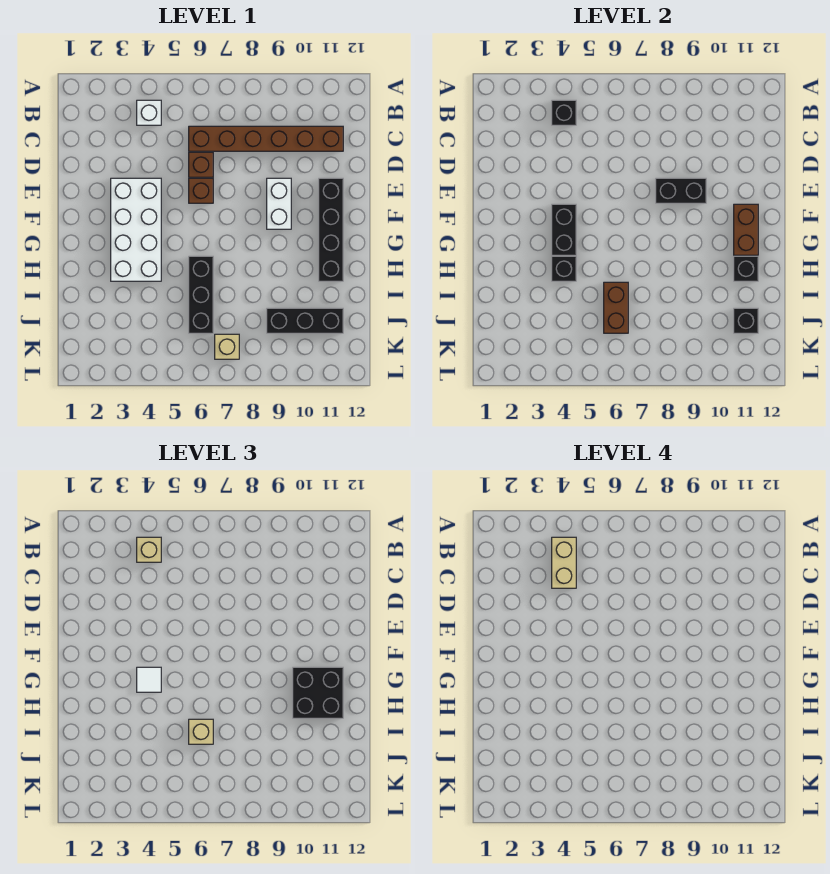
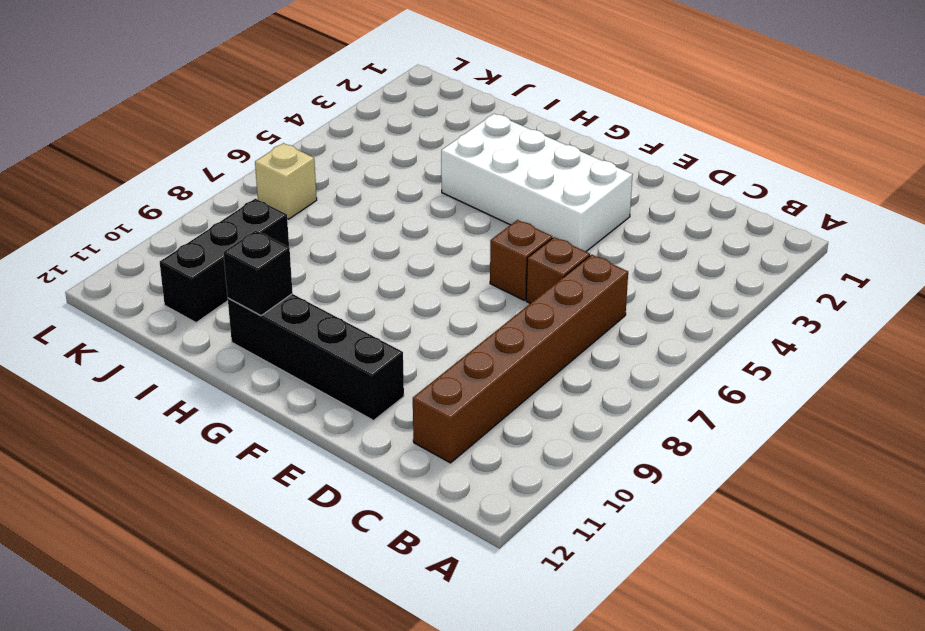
none -> white brick B4 level 1
none -> white brick E9:F9 level 1
none -> black brick H6:J6 level 1

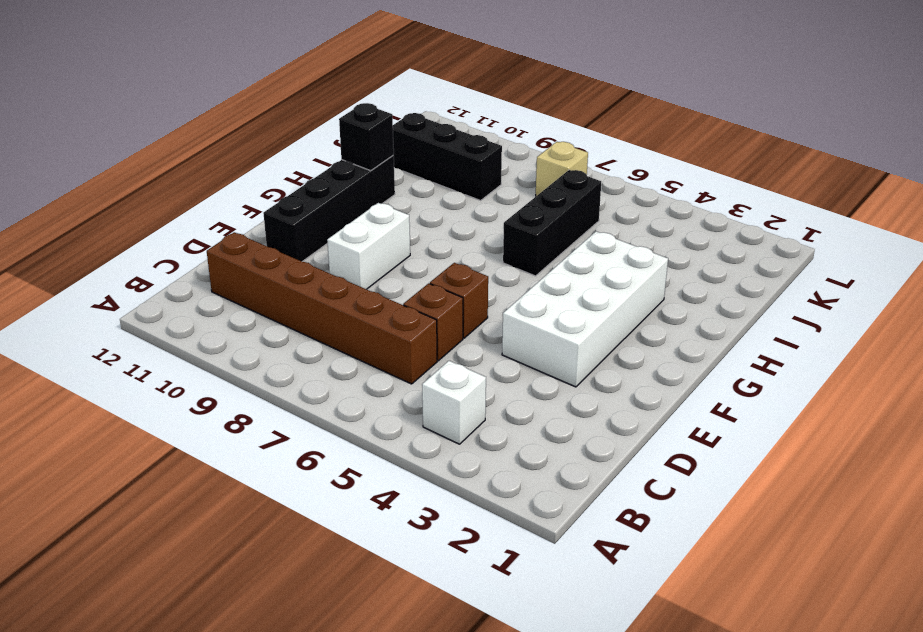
none -> black brick B4 level 2
none -> black brick E8:E9 level 2
none -> black brick F4:G4 level 2

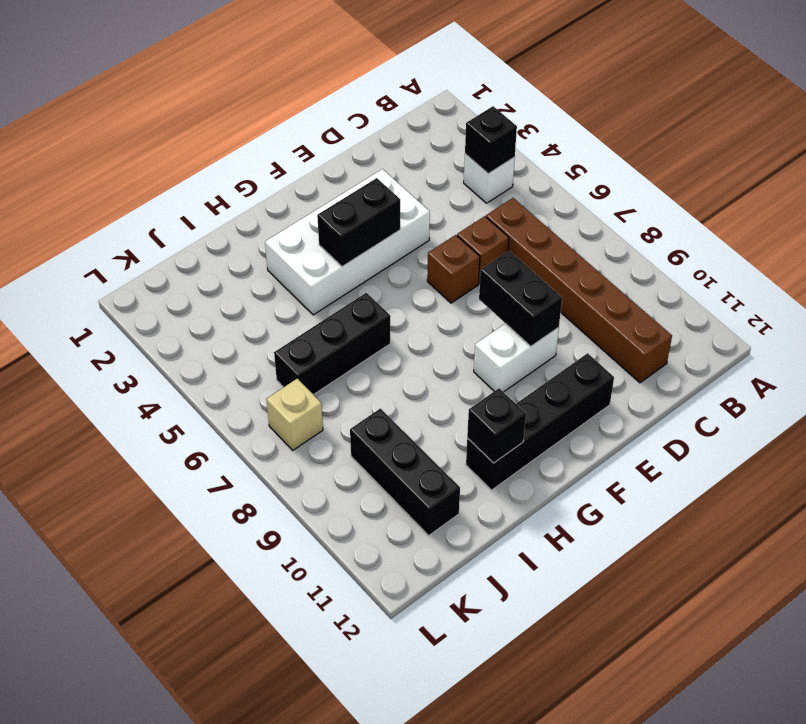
none -> brown brick F11:G11 level 2
none -> black brick H4 level 2
none -> brown brick I6:J6 level 2

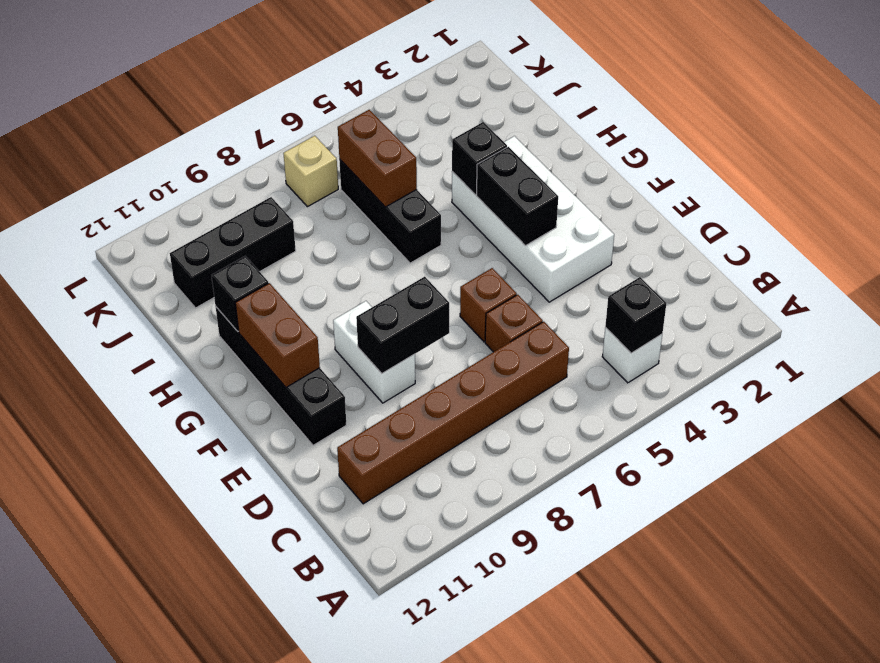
none -> black brick J11 level 2
none -> tan brick B4 level 3
none -> white tile G4 level 3

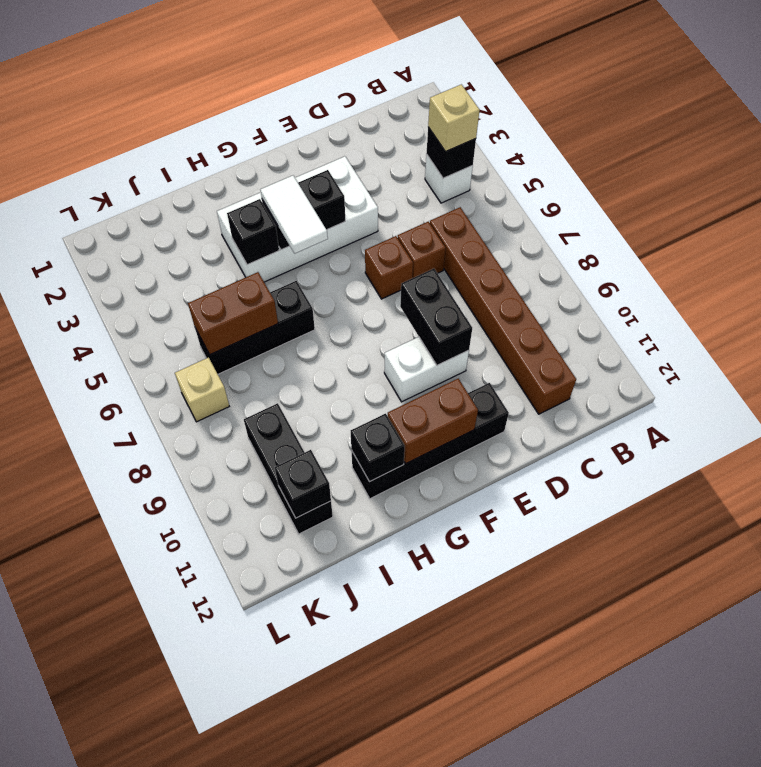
white tile G4:G5 level 3 -> white tile G4 level 3
none -> black brick G10:H11 level 3
none -> tan brick I6 level 3
none -> tan brick B4:C4 level 4

